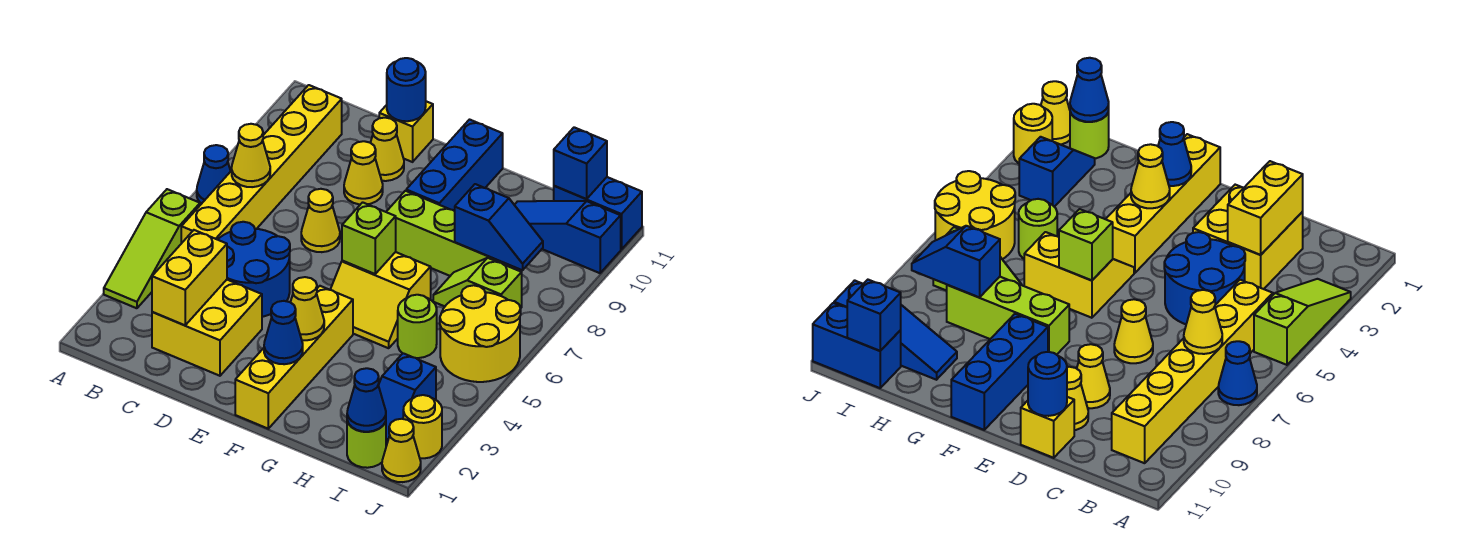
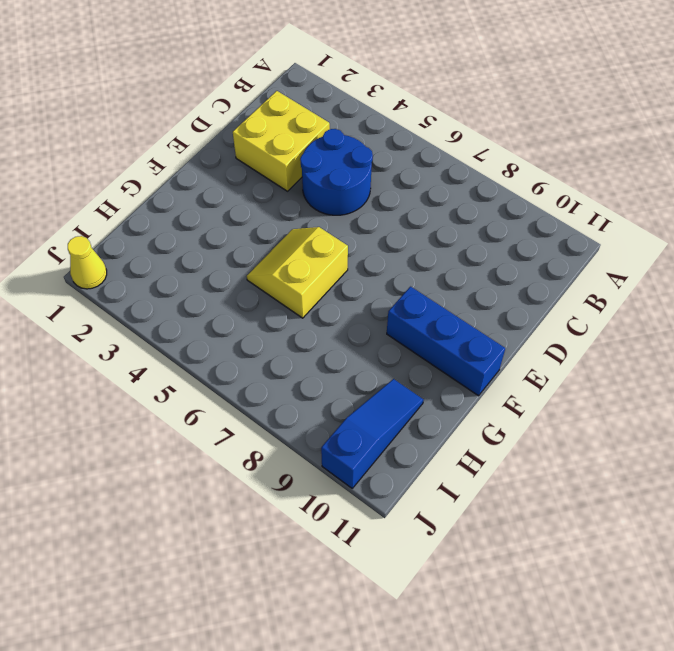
none -> lime slope A3:A5 level 1 top 5
none -> blue cone A7 level 1
none -> yellow brick B5:B10 level 1
none -> yellow cone D7 level 1

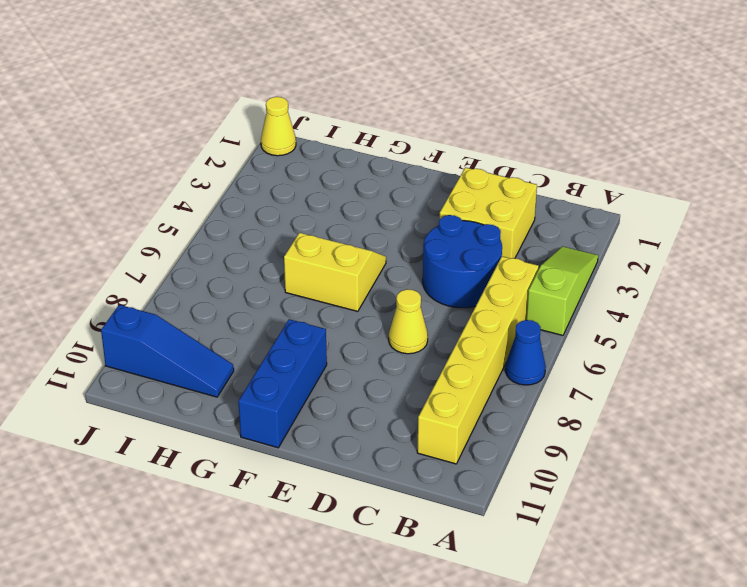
none -> yellow cone D9 level 1
none -> yellow cone D10 level 1
none -> yellow brick D11 level 1
none -> yellow brick F1:F4 level 1

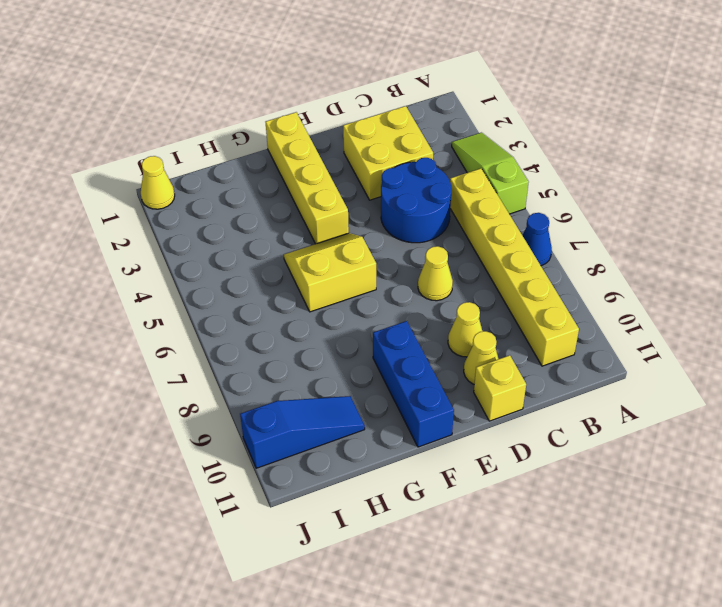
none -> lime brick F8:H8 level 1
none -> lime round brick H5 level 1
none -> lime slope H7:I7 level 1 top I
none -> lime round brick I1 level 1

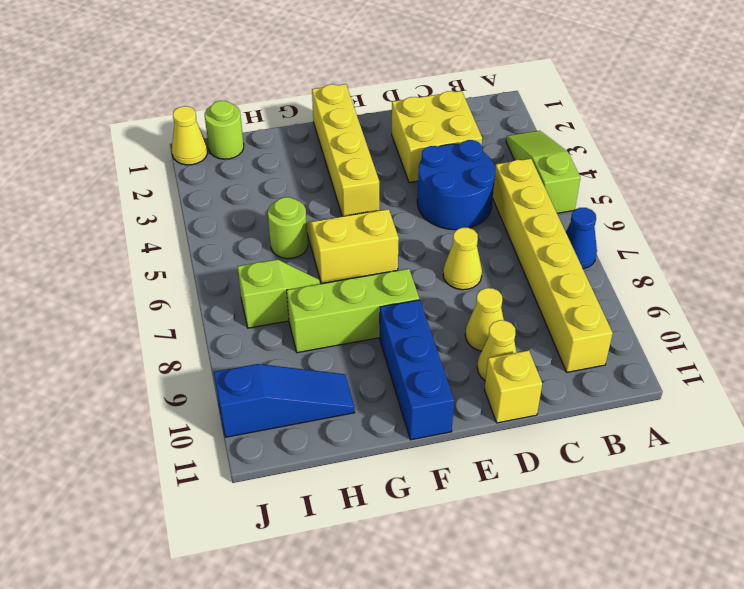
none -> blue slope I2:I3 level 1 top 3
none -> yellow round brick I5:J6 level 1
none -> blue brick I11:J11 level 1
none -> yellow round brick J2 level 1

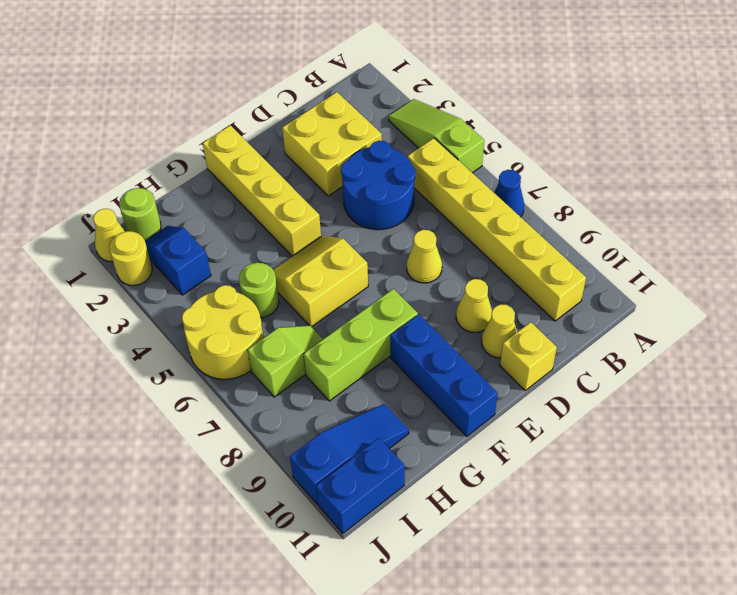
none -> yellow cone B7 level 2
none -> yellow brick C2:C3 level 2
none -> blue round brick D11 level 2
none -> blue cone F2 level 2

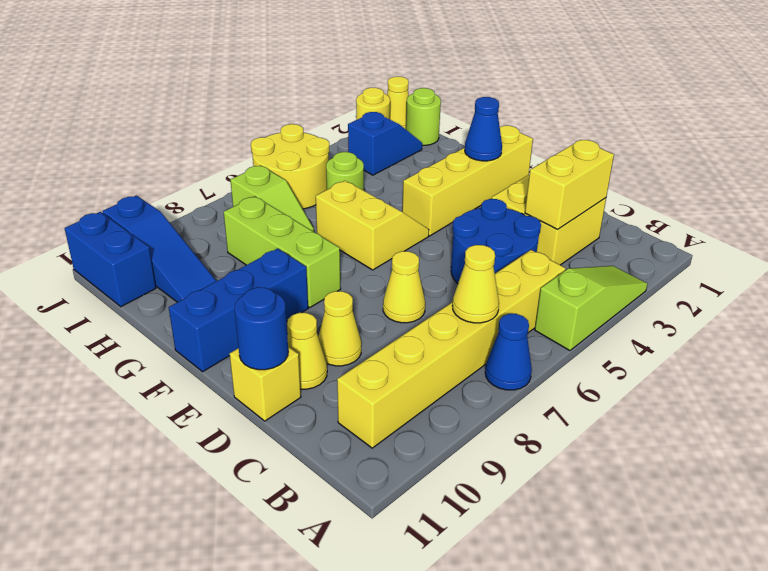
none -> yellow cone F3 level 2
none -> lime brick F6 level 2
none -> blue slope H8:I8 level 2 top H
none -> blue cone I1 level 2

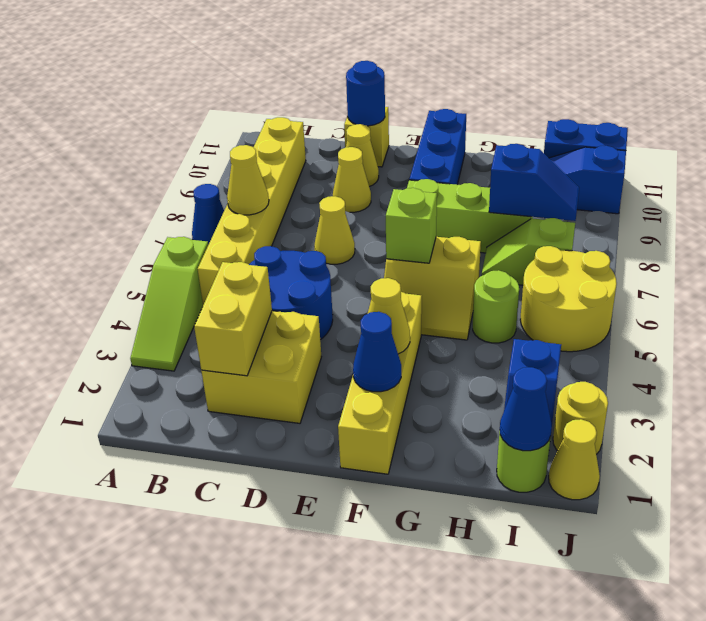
none -> blue brick I11 level 2

